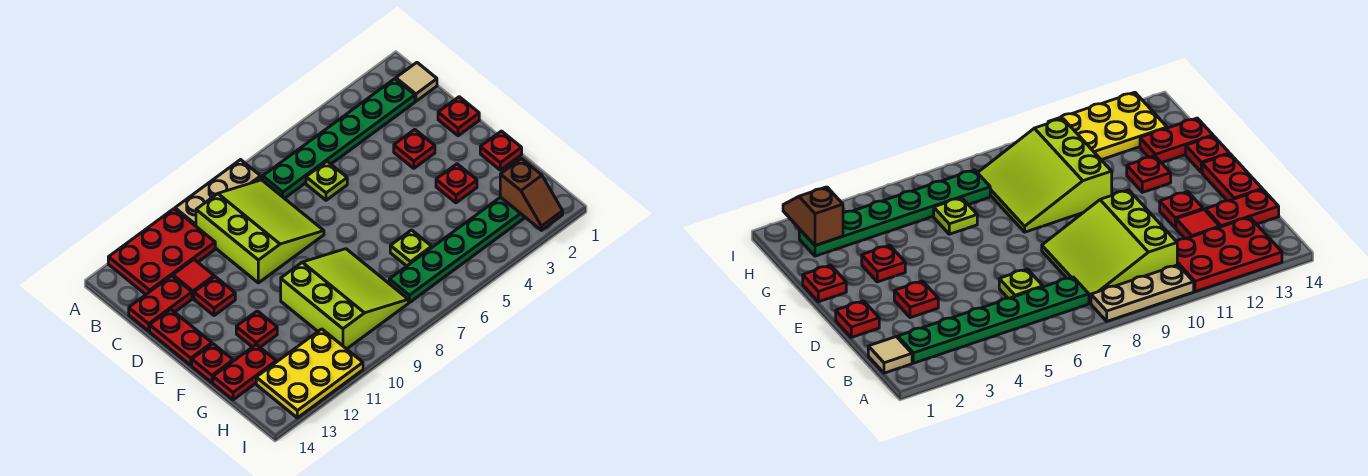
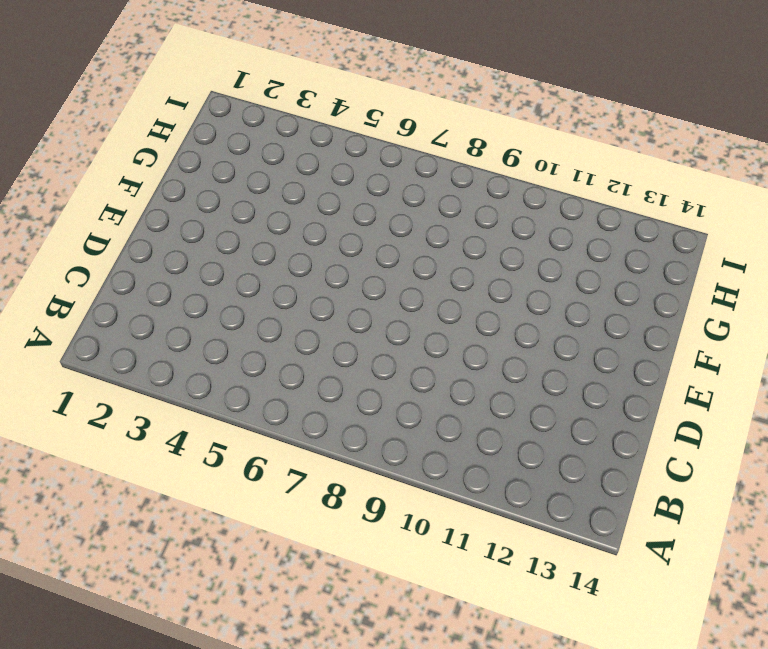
none -> tan plate A8:A10 level 1
none -> red plate A11:B13 level 1
none -> tan tile B1 level 1

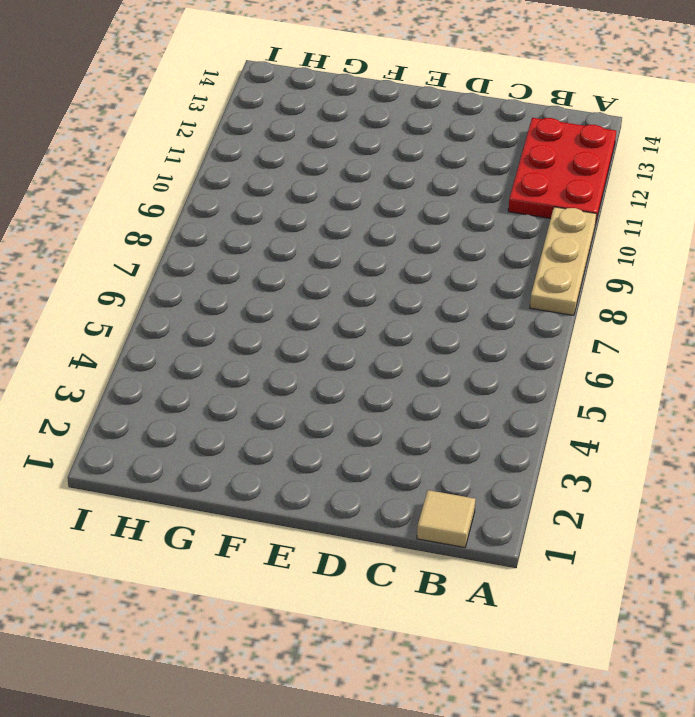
none -> green plate B2:B7 level 1
none -> lime slope B8:D10 level 1 top 10
none -> lime plate C6 level 1

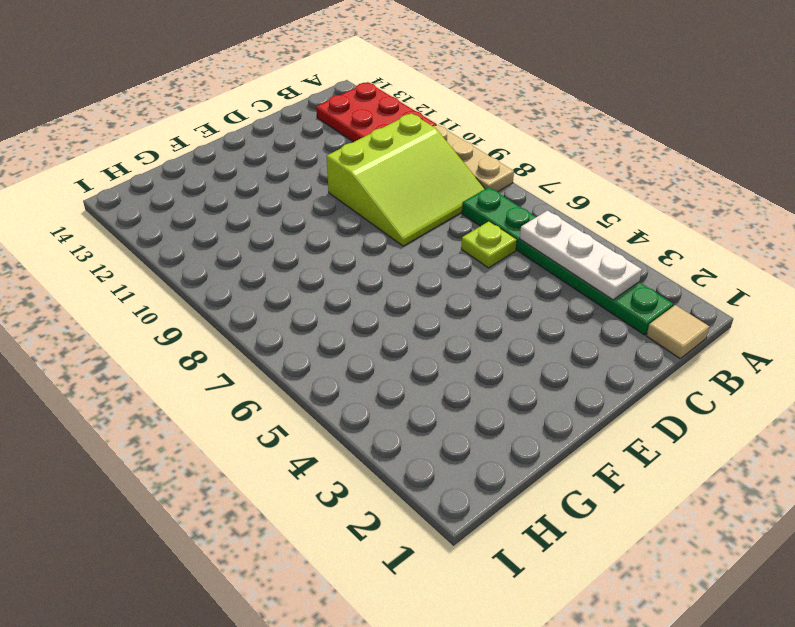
white plate B3:B5 level 2 -> none
none -> red tile C12 level 1
none -> red plate C13:C14 level 1
none -> red plate D1 level 1

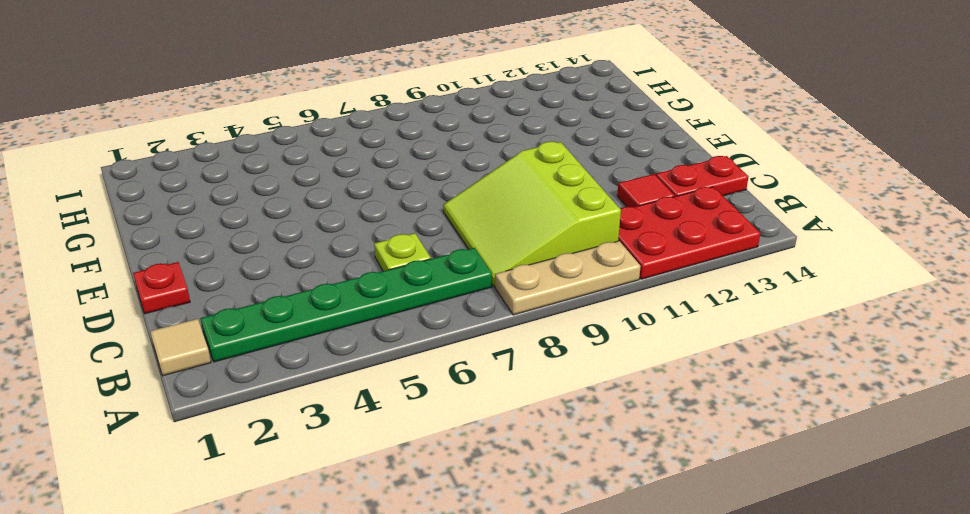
none -> red plate D3 level 1
none -> red plate D12 level 1
none -> red plate D14:E14 level 1

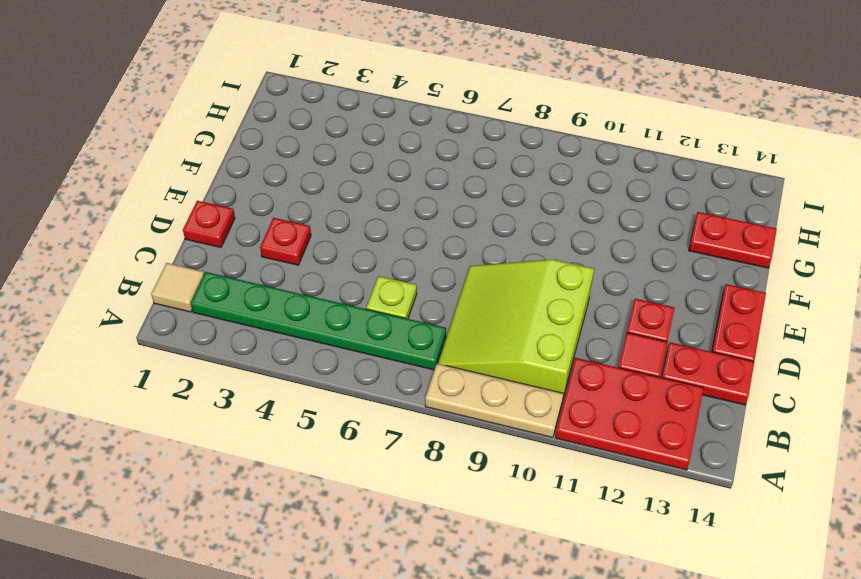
none -> red plate F1 level 1
none -> red plate F3 level 1
none -> lime slope F8:H10 level 1 top 10

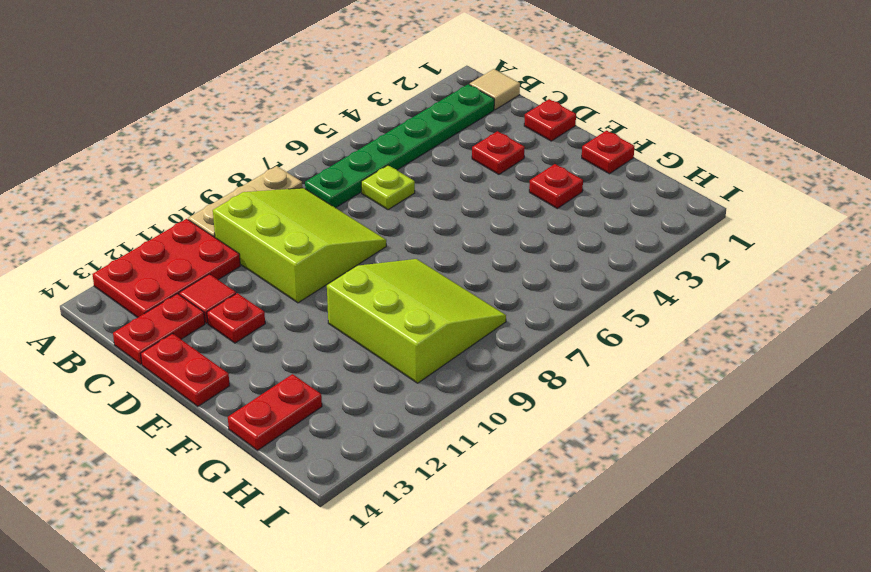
none -> red plate F12 level 1
none -> red plate F14 level 1
none -> lime plate G6 level 1

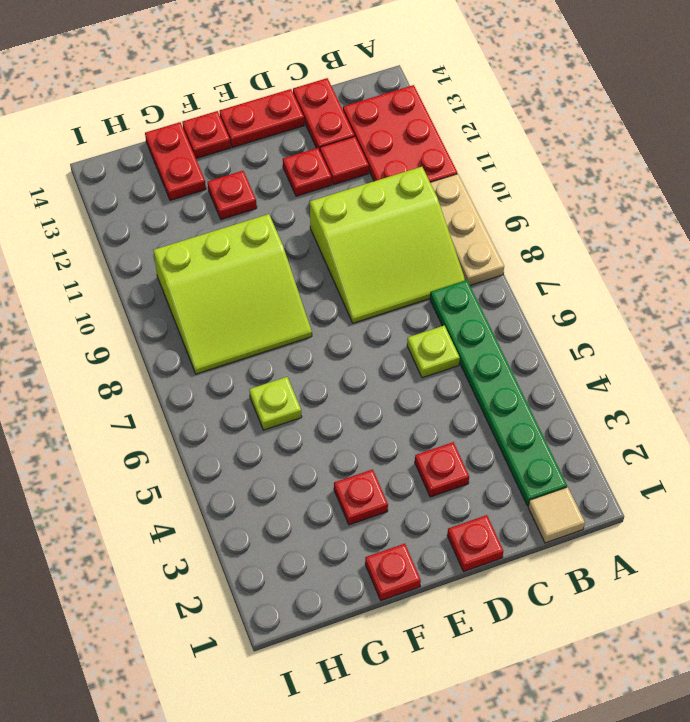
none -> green plate H2:H7 level 1
none -> yellow plate H11:I13 level 1
none -> brown slope H2:I2 level 2 top H

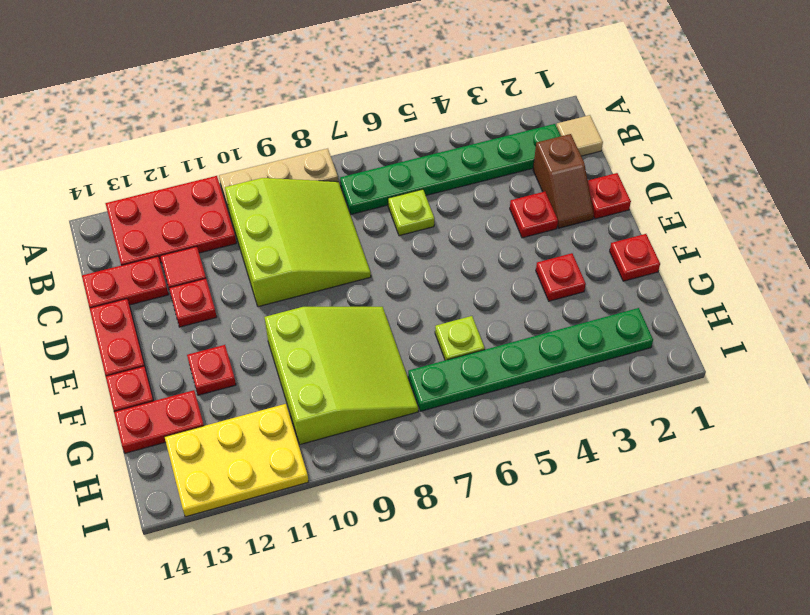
brown slope C2:D2 level 1 top C -> brown slope H2:I2 level 2 top H

